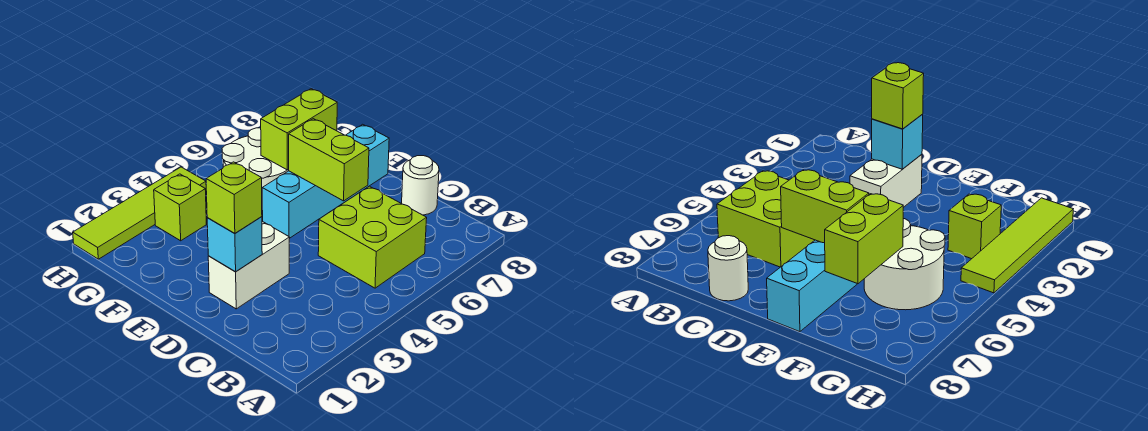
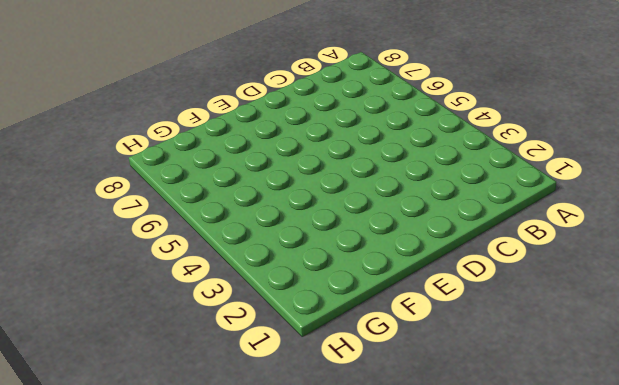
none -> lime brick B5:C6 level 1
none -> white round brick C8 level 1

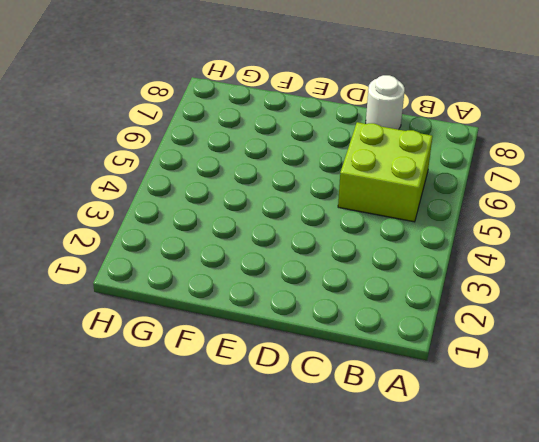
none -> white brick D2:D3 level 1
none -> cyan brick E5:E8 level 1

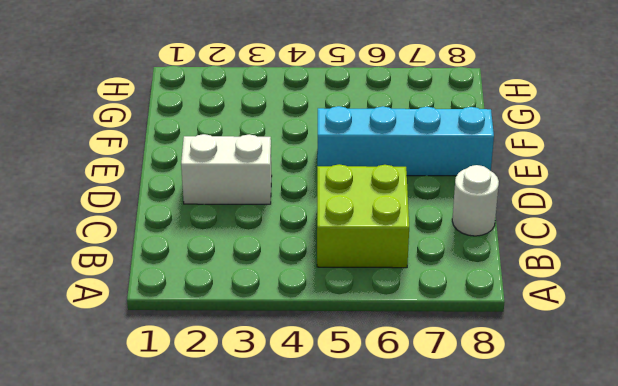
none -> white round brick F5:G6 level 1
none -> lime brick G3 level 1

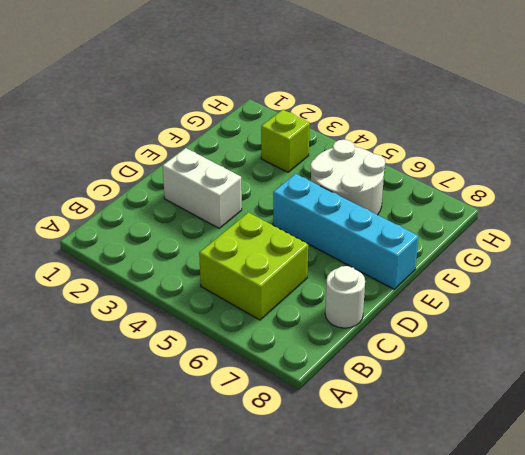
none -> lime tile H1:H4 level 1
none -> cyan brick D2 level 2

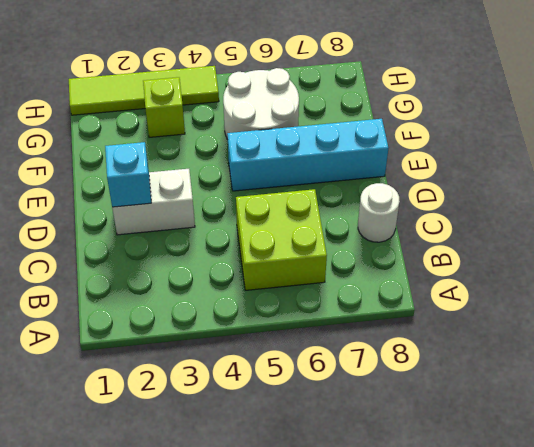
none -> lime brick D6:E6 level 2
none -> lime brick F6:F7 level 2

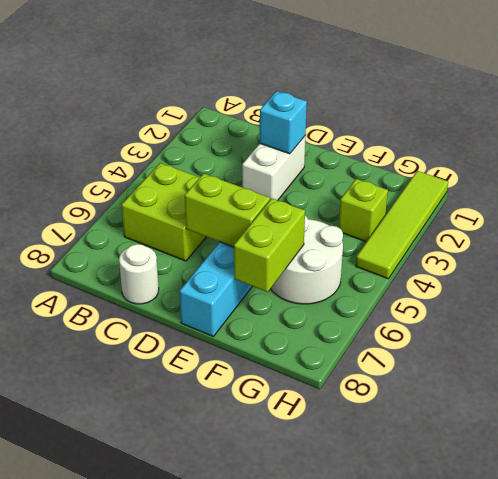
none -> lime brick D2 level 3

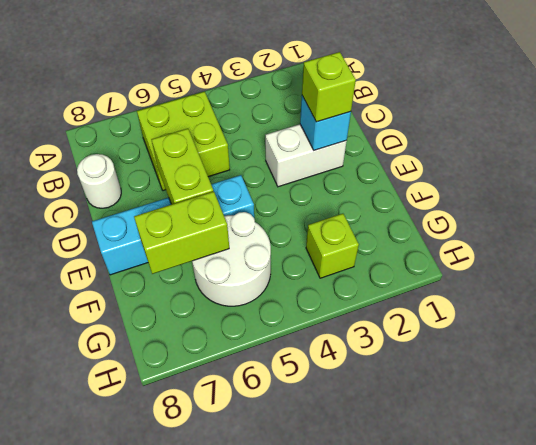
none -> lime tile H1:H4 level 1

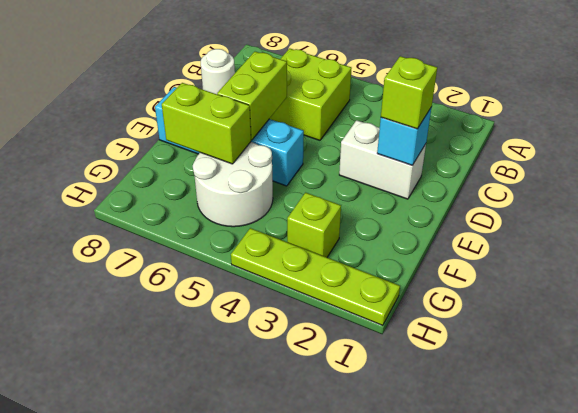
lime plate H1:H4 level 1 -> lime tile H1:H4 level 1

